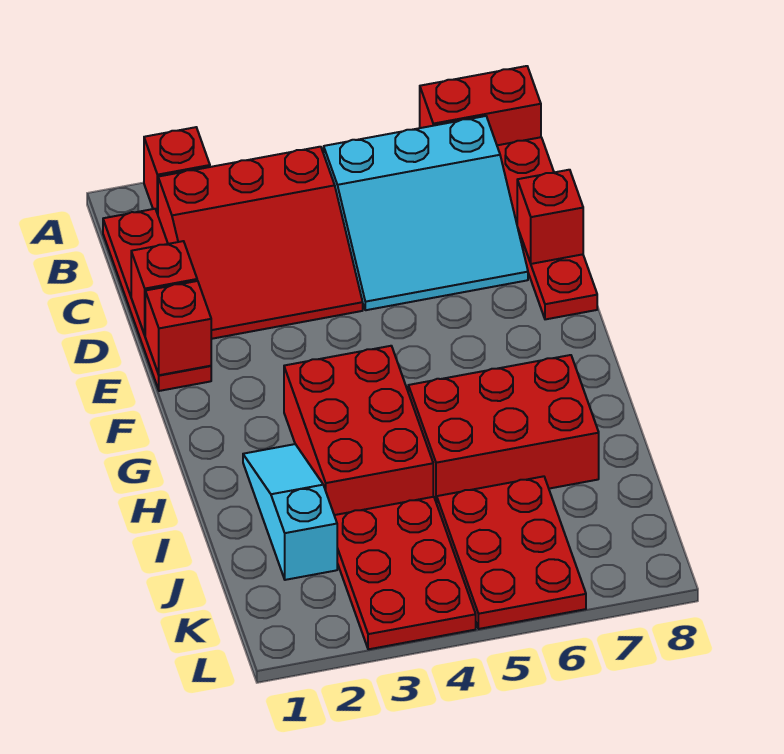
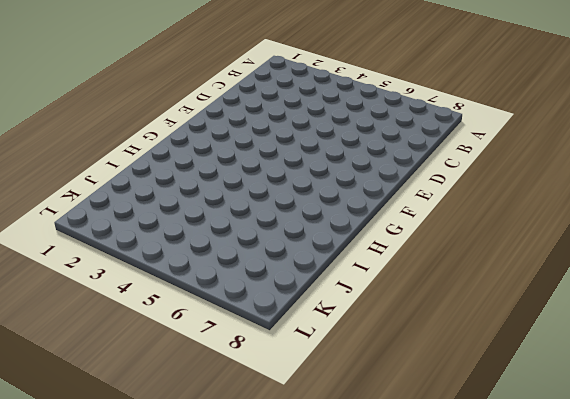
none -> red brick A2 level 1
none -> red brick A7:A8 level 1
none -> red plate B1:E1 level 1

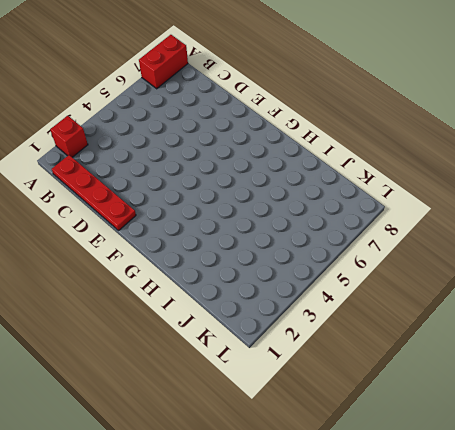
none -> red slope B2:D4 level 1 top B
none -> cyan slope B5:D7 level 1 top B
none -> red plate B8:E8 level 1

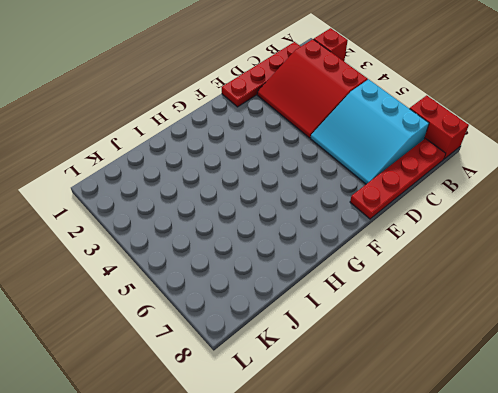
none -> red brick G3:I4 level 1
none -> cyan slope H2:J2 level 1 top J
none -> red brick H5:I7 level 1

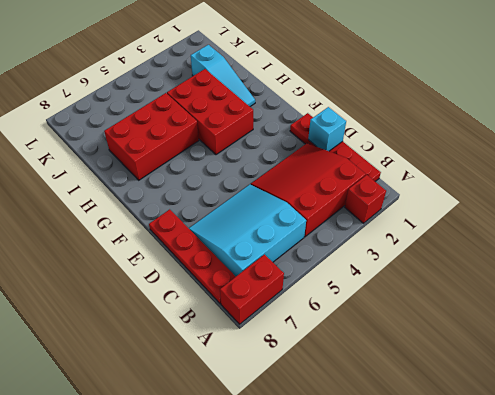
cyan brick D1 level 2 -> red brick D1 level 2
none -> red plate J3:L4 level 1
none -> red plate J5:L6 level 1
none -> red brick D8 level 2

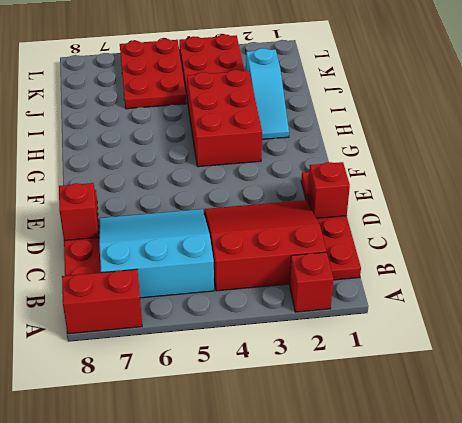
none -> red brick H5:I7 level 1
none -> red brick E1 level 2

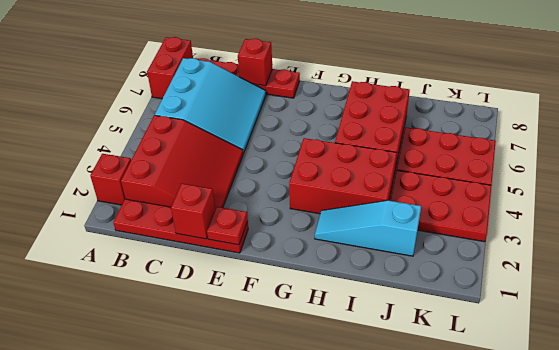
red plate E1 level 2 -> red brick E1 level 2

